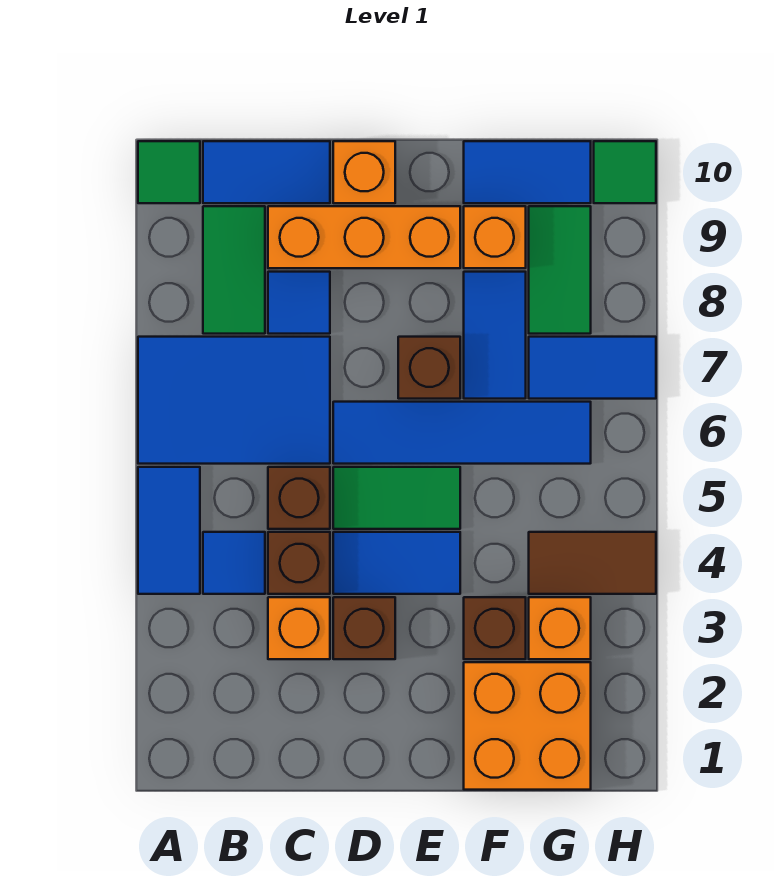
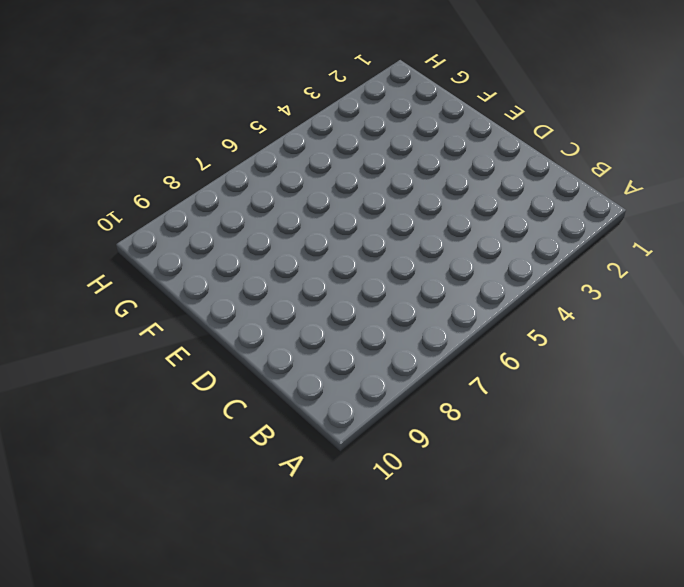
none -> blue tile A4:A5 level 1
none -> blue tile A6:C7 level 1
none -> green tile A10 level 1

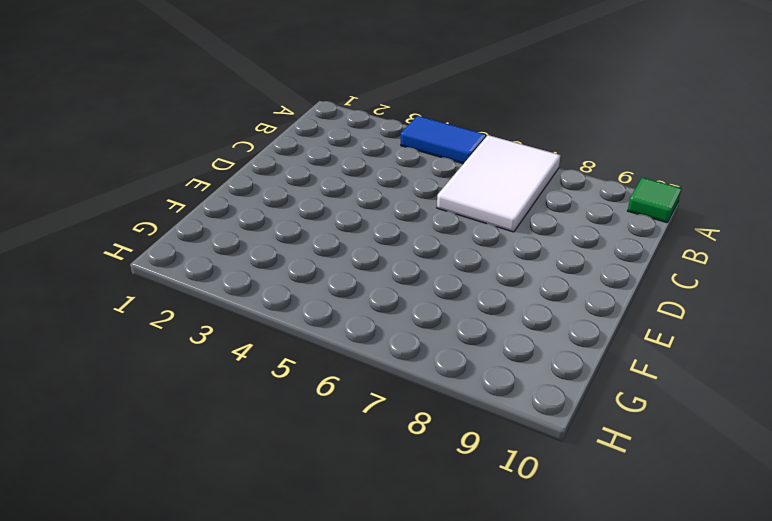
white tile A6:C7 level 1 -> blue tile A6:C7 level 1
none -> blue tile B4 level 1
none -> green tile B8:B9 level 1
none -> blue tile B10:C10 level 1

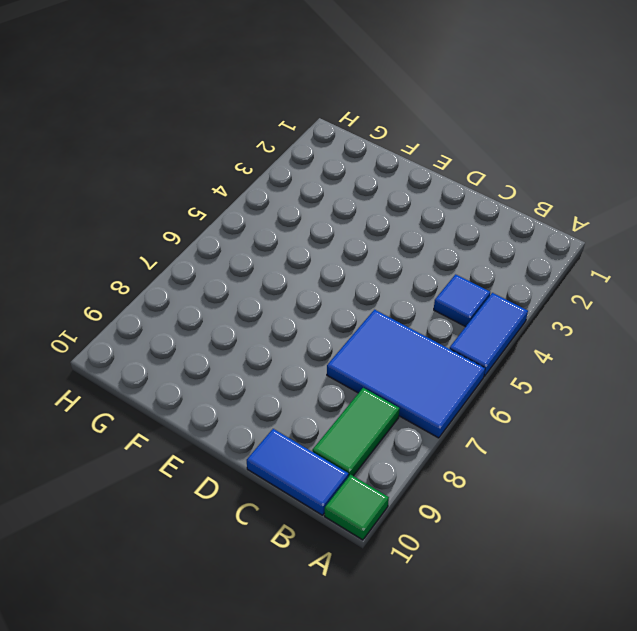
none -> orange brick C3 level 1
none -> brown brick C4 level 1
none -> brown brick C5 level 1

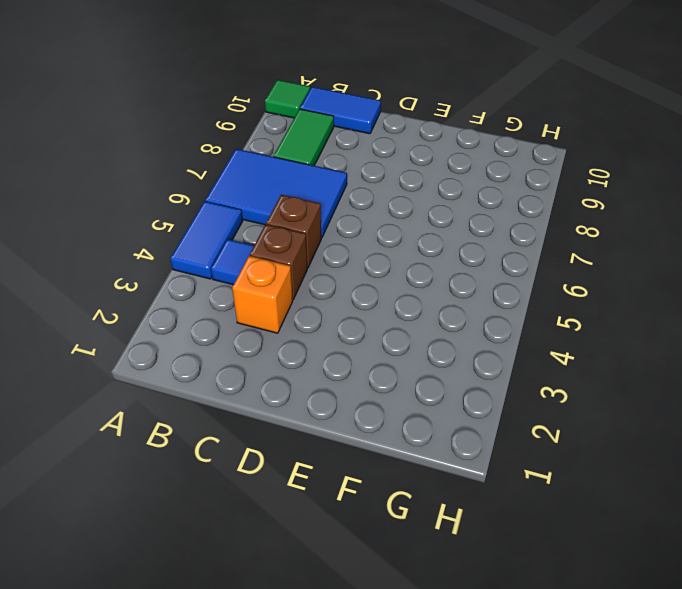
none -> blue tile C8 level 1
none -> orange brick C9:E9 level 1
none -> brown brick D3 level 1

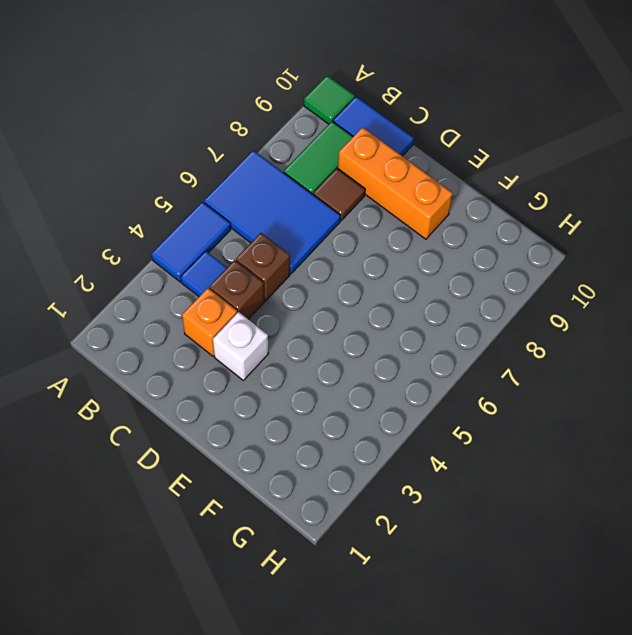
brown tile C8 level 1 -> blue tile C8 level 1
white brick D3 level 1 -> brown brick D3 level 1
none -> blue tile D4:E4 level 1
none -> green tile D5:E5 level 1
none -> blue tile D6:G6 level 1

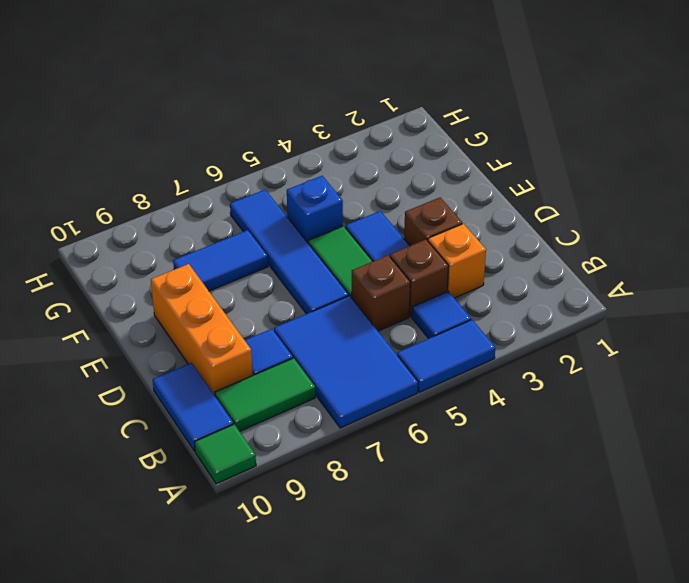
blue brick F5 level 1 -> none
none -> orange brick D10 level 1
none -> brown brick E7 level 1
none -> orange brick F1:G2 level 1

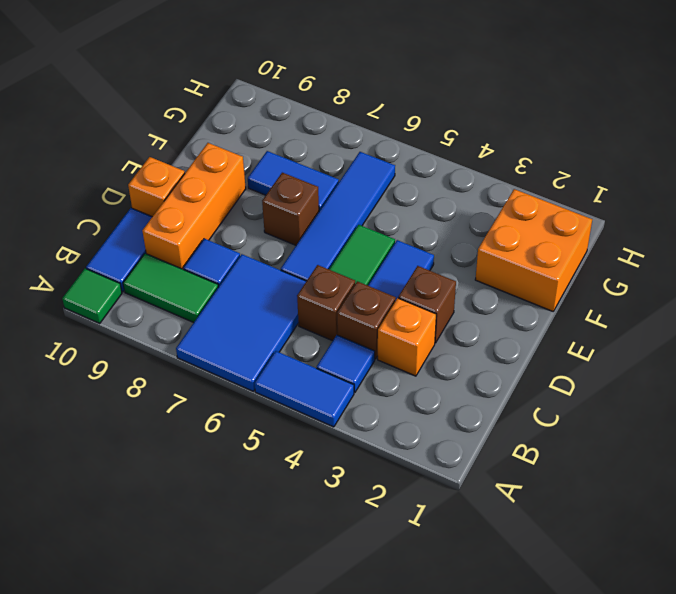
none -> brown brick F3 level 1
none -> orange brick F9 level 1
none -> blue tile F10:G10 level 1

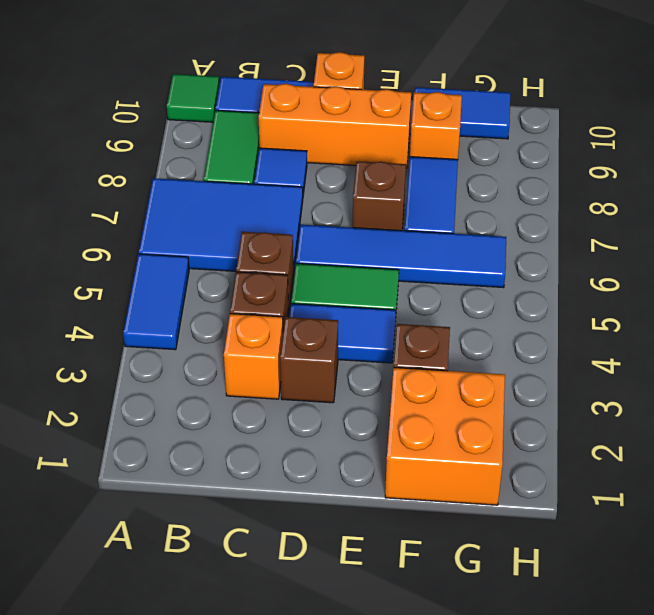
none -> blue tile B4 level 1
none -> orange brick G3 level 1
none -> brown tile G4:H4 level 1

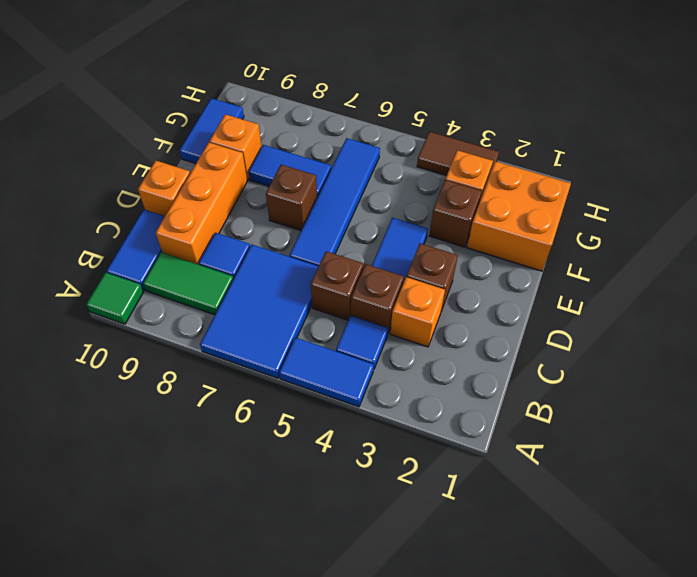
brown tile H3:H4 level 1 -> brown tile G4:H4 level 1
none -> green tile D5:E5 level 1
none -> blue tile G7:H7 level 1
none -> green tile G8:G9 level 1

